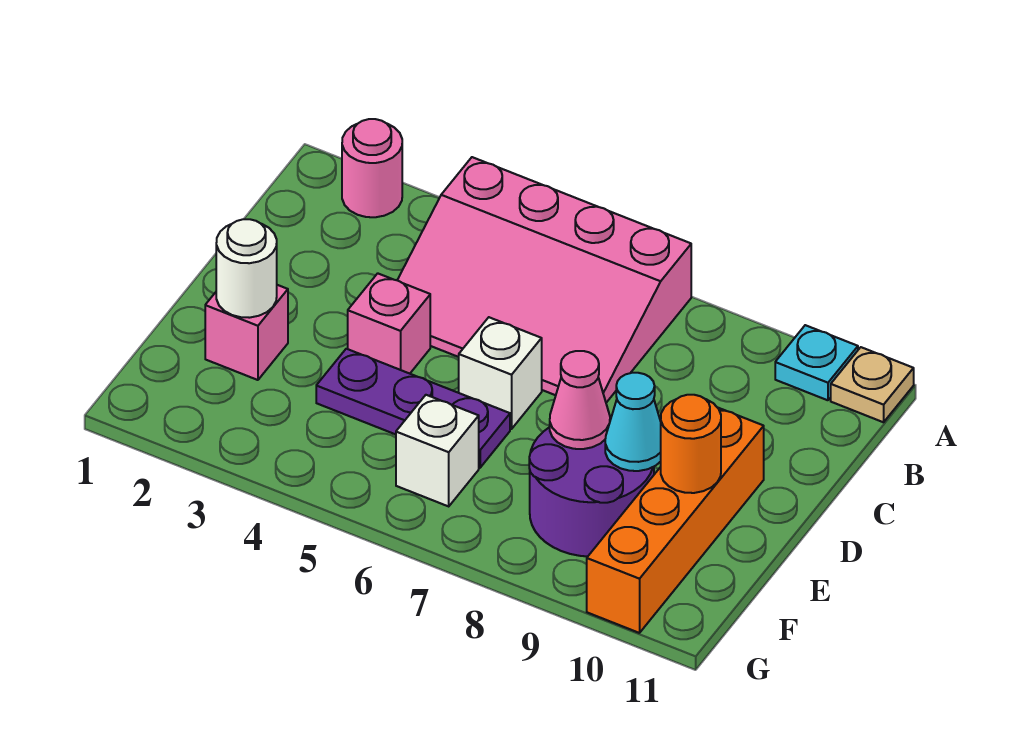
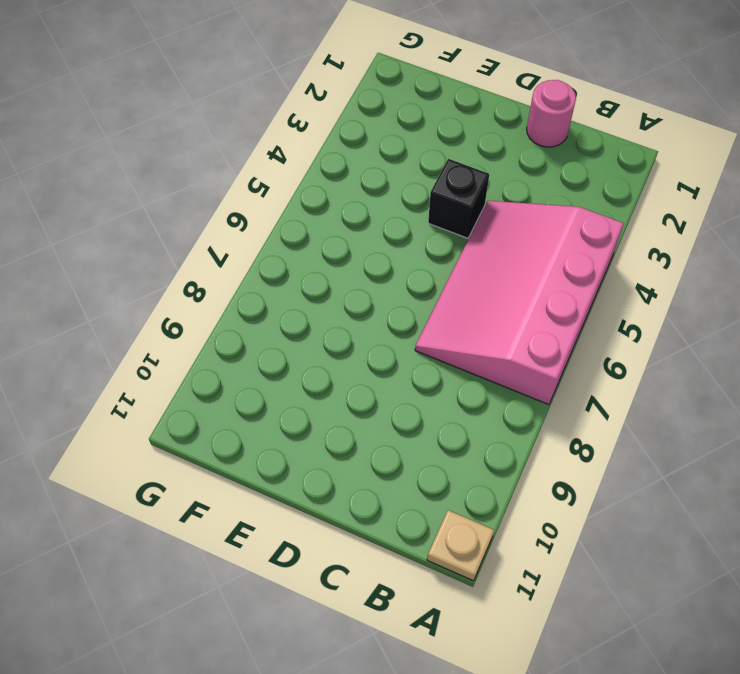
pink round brick C1 level 1 -> pink round brick A2 level 1
black brick D4 level 1 -> pink brick D4 level 1
none -> cyan plate A10 level 1
none -> white brick D6 level 1
none -> orange brick D10:G10 level 1

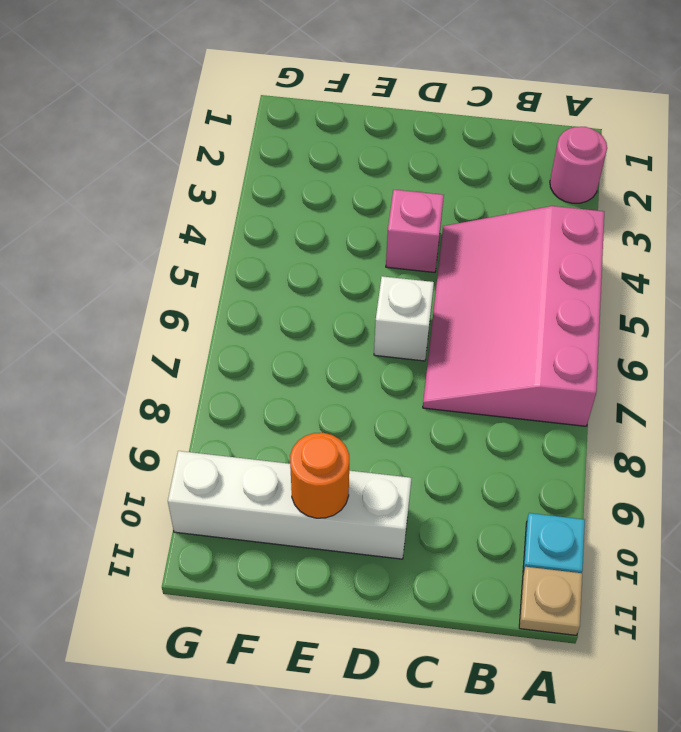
white brick D10:G10 level 1 -> orange brick D10:G10 level 1
none -> pink brick E2 level 1
none -> purple plate E4:E6 level 1
none -> purple round brick E8:F9 level 1

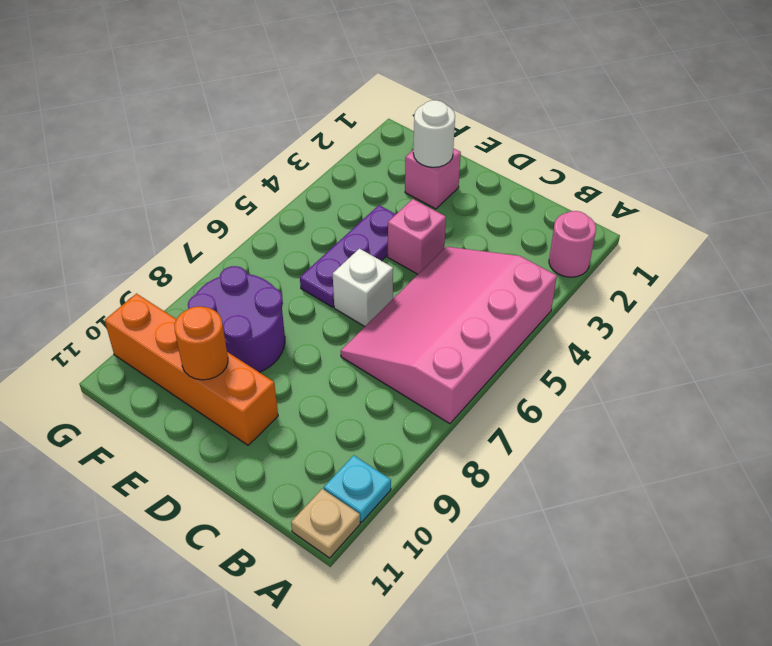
none -> white brick F6 level 1
none -> pink cone E8 level 2
none -> cyan cone E9 level 2

